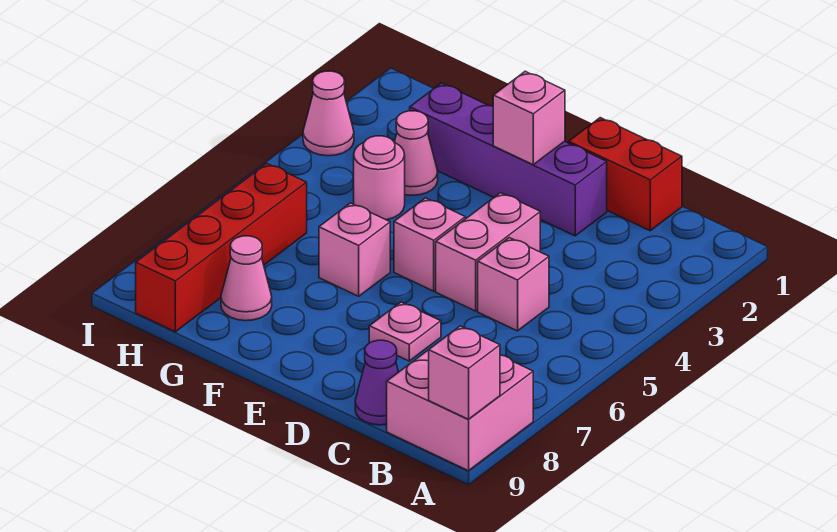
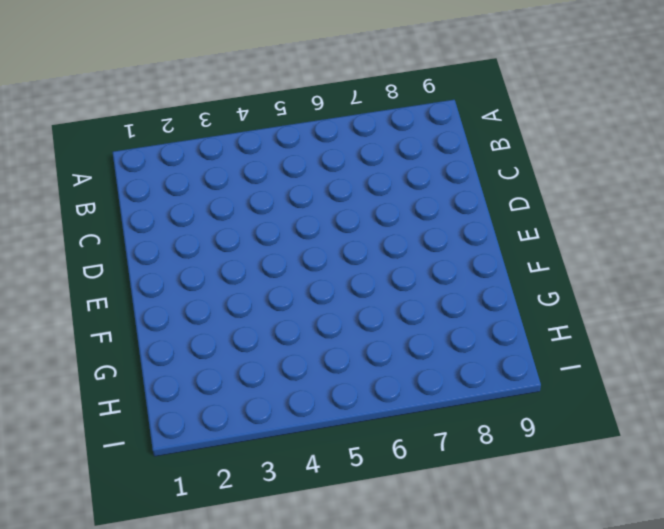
none -> pink brick A8:B9 level 1
none -> red brick C1:D1 level 1
none -> pink brick C5 level 1

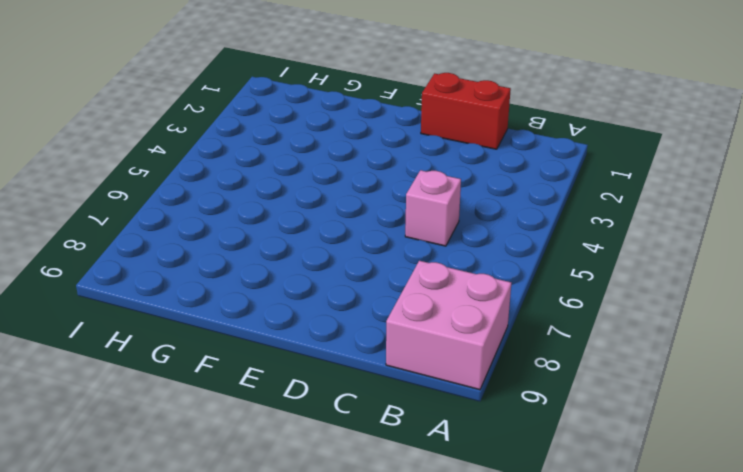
none -> purple cone C9 level 1
none -> purple brick D2:G2 level 1
none -> pink brick D4:D5 level 1

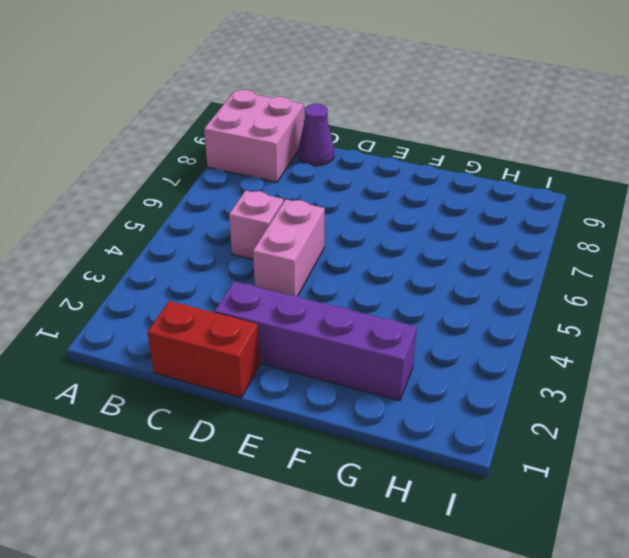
none -> pink plate D7 level 1
none -> pink brick E5 level 1
none -> pink brick F6 level 1

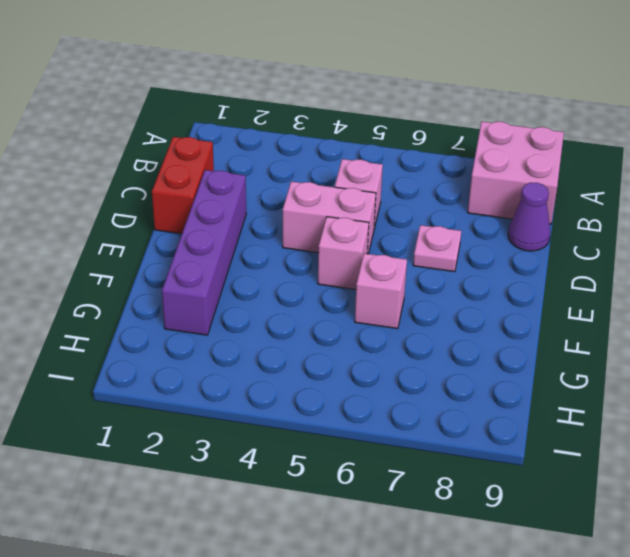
none -> pink cone G3 level 1
none -> pink round brick G4 level 1
none -> pink cone G8 level 1

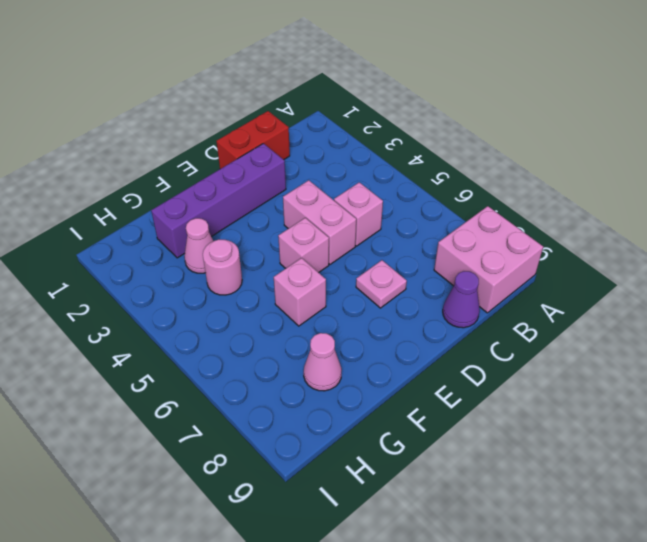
none -> red brick H6:H9 level 1
none -> pink cone I3 level 1
none -> pink brick A9 level 2

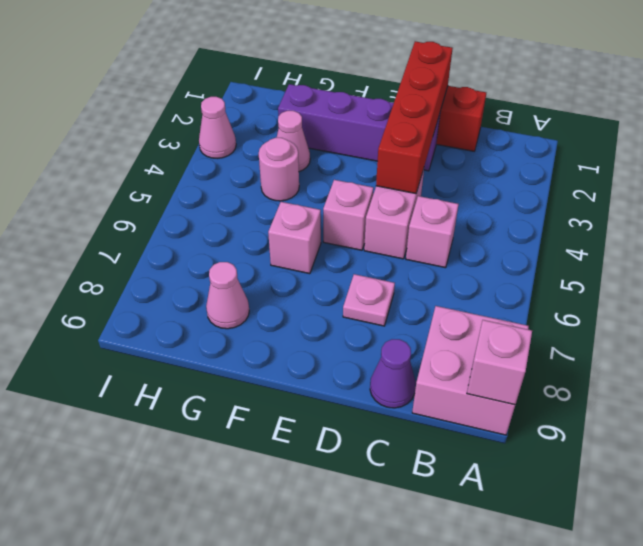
red brick D1:D4 level 2 -> red brick H6:H9 level 1
none -> pink brick E2 level 2

